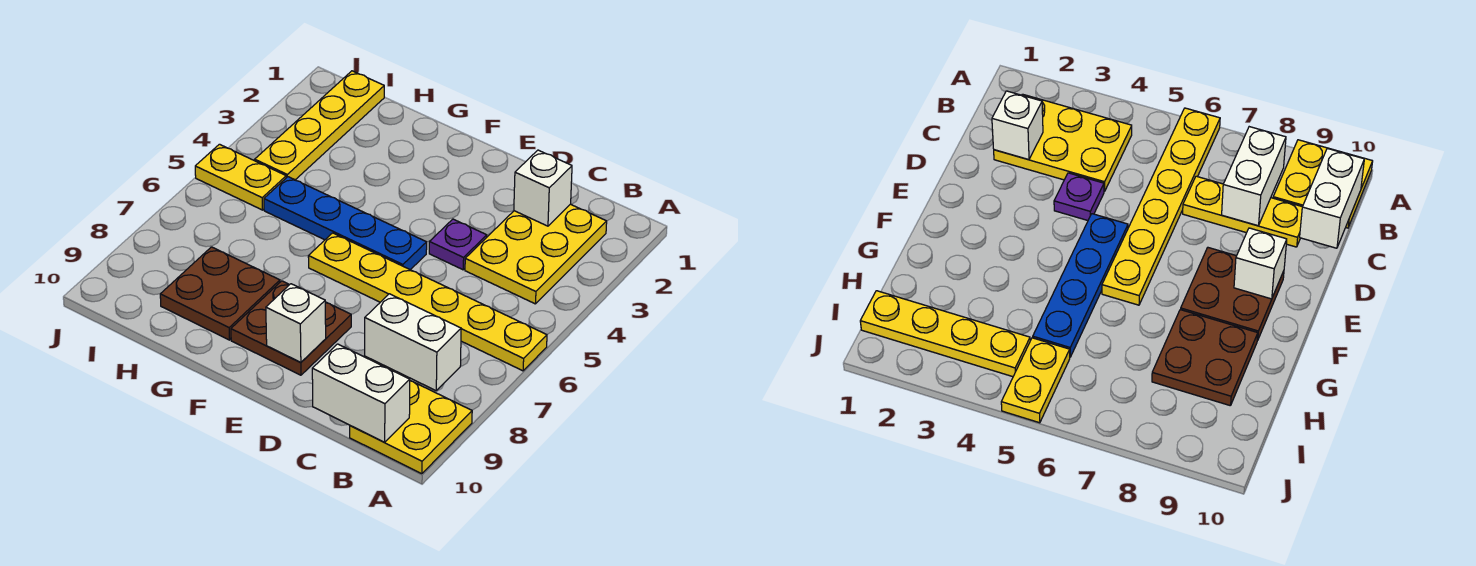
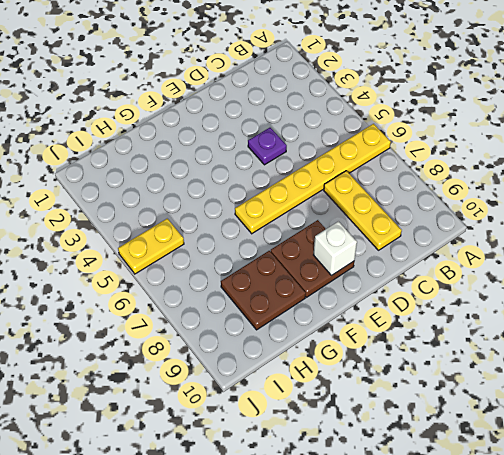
none -> yellow plate A9:B10 level 1
none -> yellow plate B2:C4 level 1
none -> blue plate E5:H5 level 1

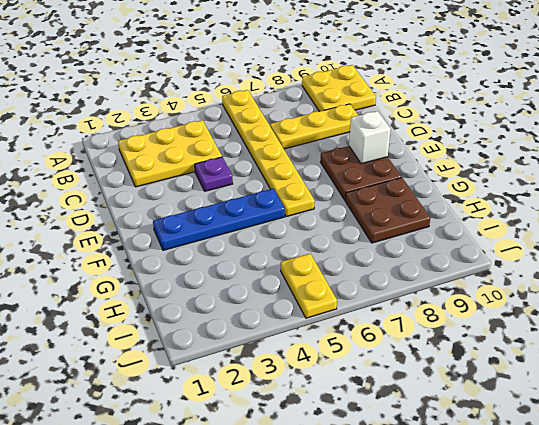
blue plate F2:F5 level 1 -> blue plate E5:H5 level 1
none -> yellow plate I1:I4 level 1
none -> white brick B8:C8 level 2
none -> white brick B10:C10 level 2

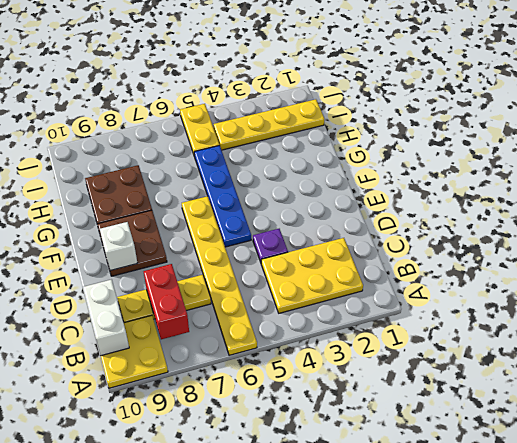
red brick B8:C8 level 2 -> white brick B8:C8 level 2
none -> white brick C2 level 2

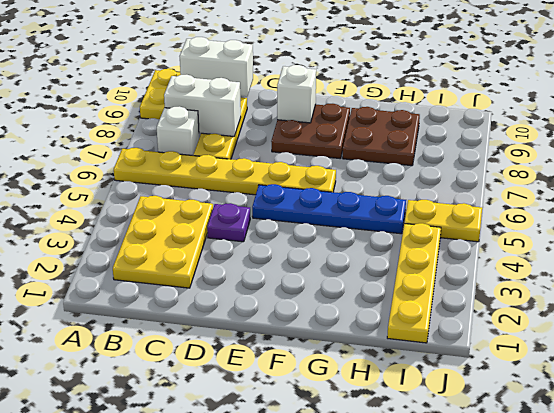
white brick B7 level 1 -> white brick C2 level 2

